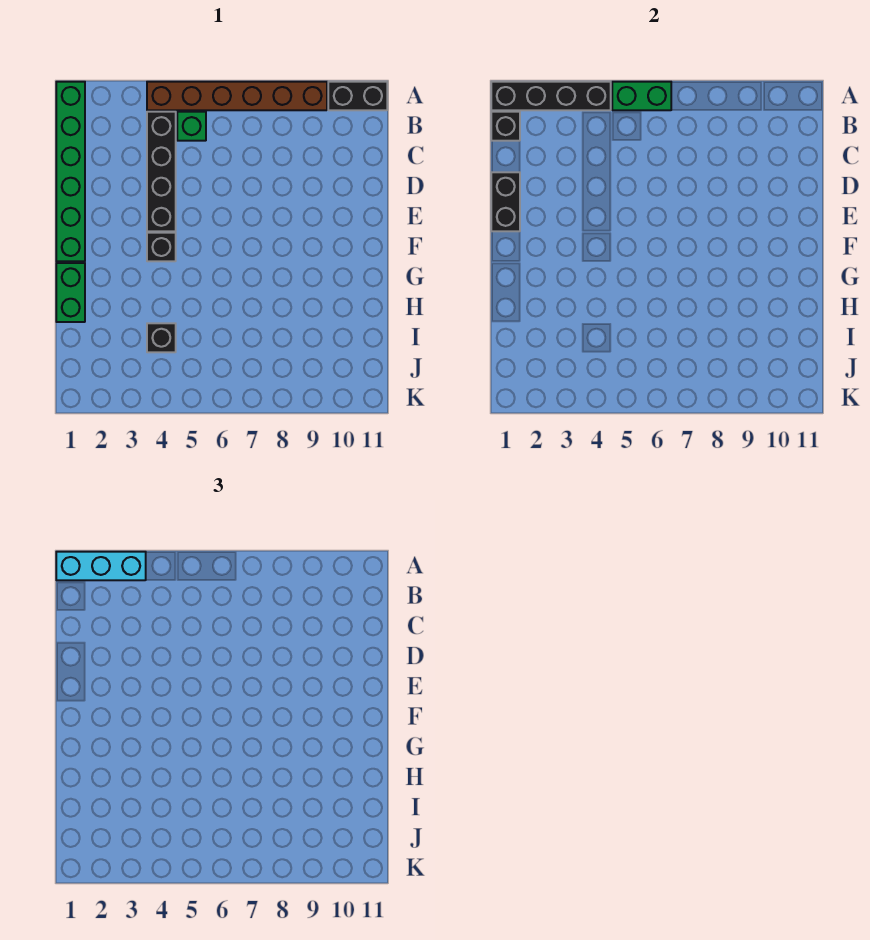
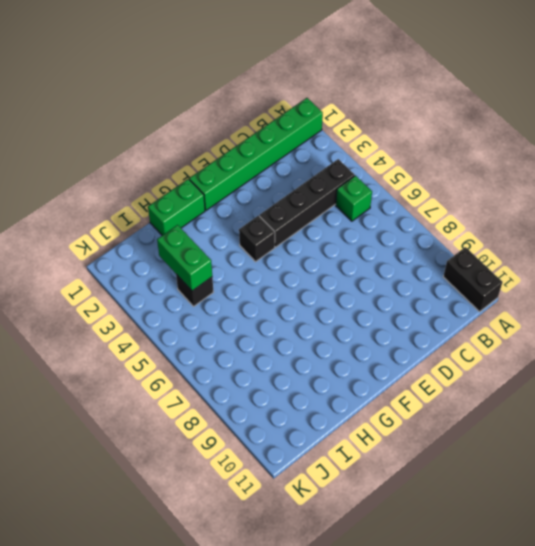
green brick I3:I4 level 2 -> green brick A5:A6 level 2
none -> brown brick A4:A9 level 1
none -> black brick A1:A4 level 2
none -> black brick B1 level 2

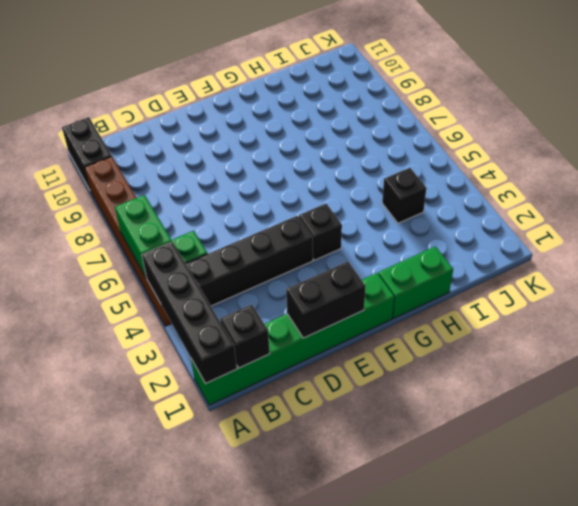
none -> cyan brick A1:A3 level 3

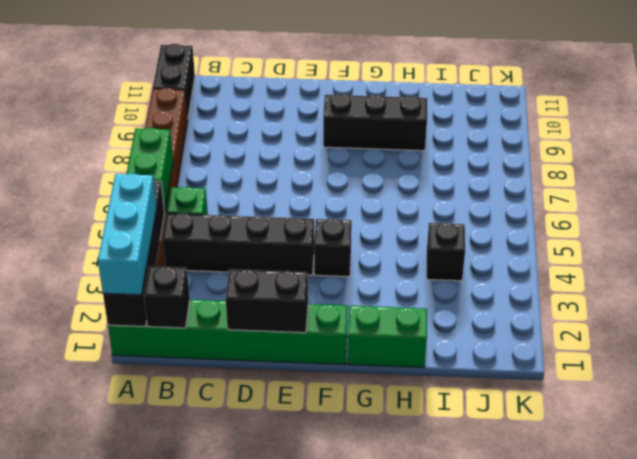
black brick F9:H9 level 1 -> none

